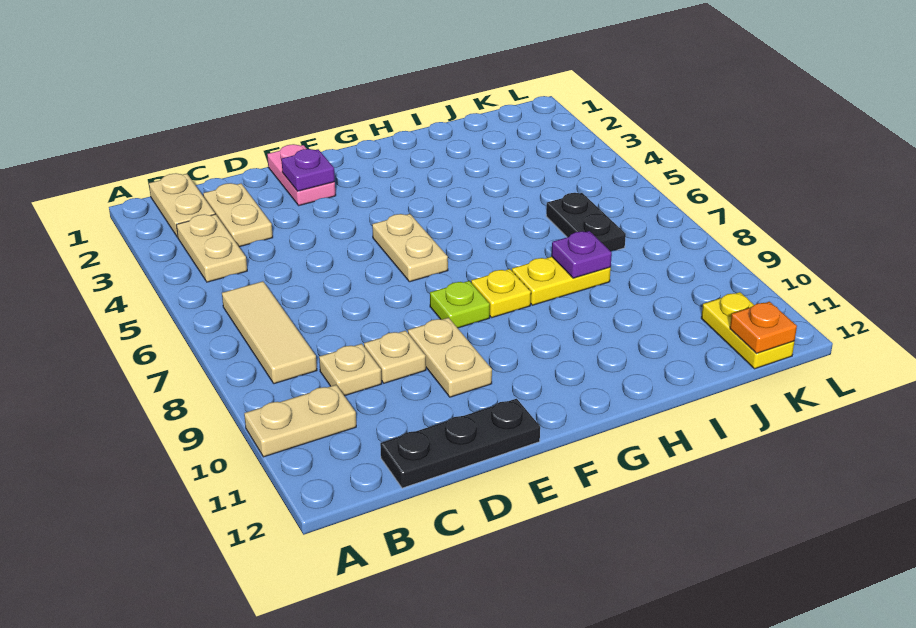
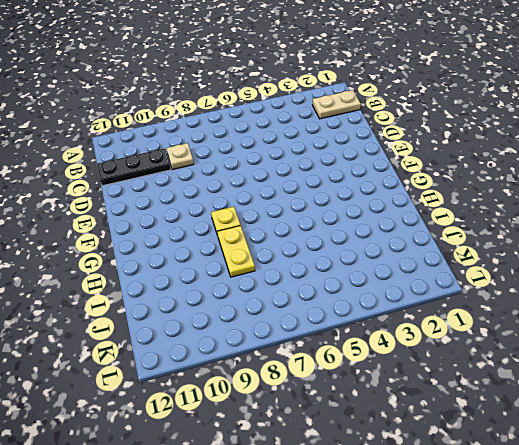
black plate C10:C12 level 1 -> black plate C12:E12 level 1
none -> tan plate A10:B10 level 1
none -> tan plate B3:B4 level 1
none -> tan tile B6:B8 level 1

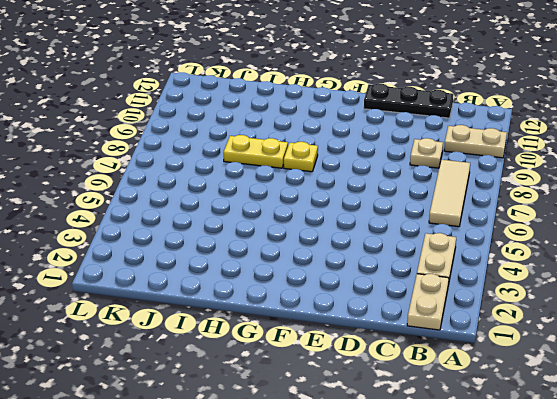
none -> tan plate C2:C3 level 1
none -> tan plate D9 level 1
none -> pink plate E1:E2 level 1

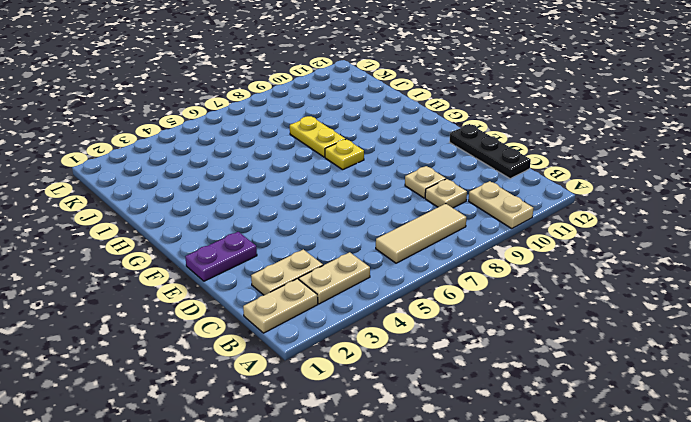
purple plate E1:E2 level 1 -> pink plate E1:E2 level 1
none -> tan plate E9:E10 level 1
none -> tan plate F5:F6 level 1
none -> lime plate F8 level 1

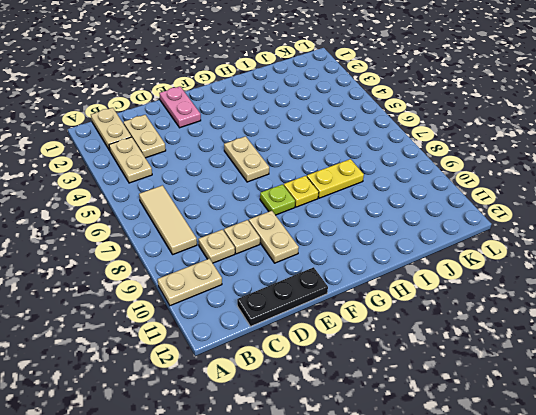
none -> black plate J6:J7 level 1
none -> yellow plate K11:K12 level 1
none -> purple plate E2 level 2

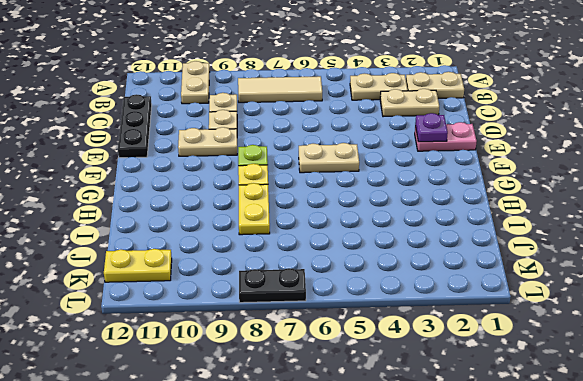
black plate L7:L8 level 1 -> black plate J6:J7 level 1
none -> purple plate I8 level 2
none -> orange plate K12 level 2

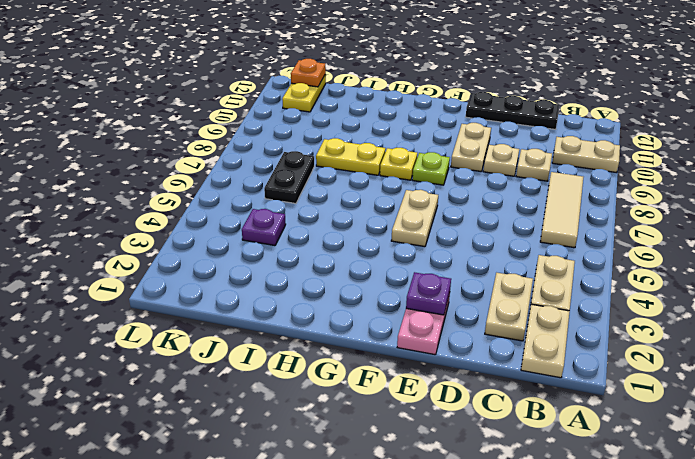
purple plate J4 level 1 -> purple plate I8 level 2

